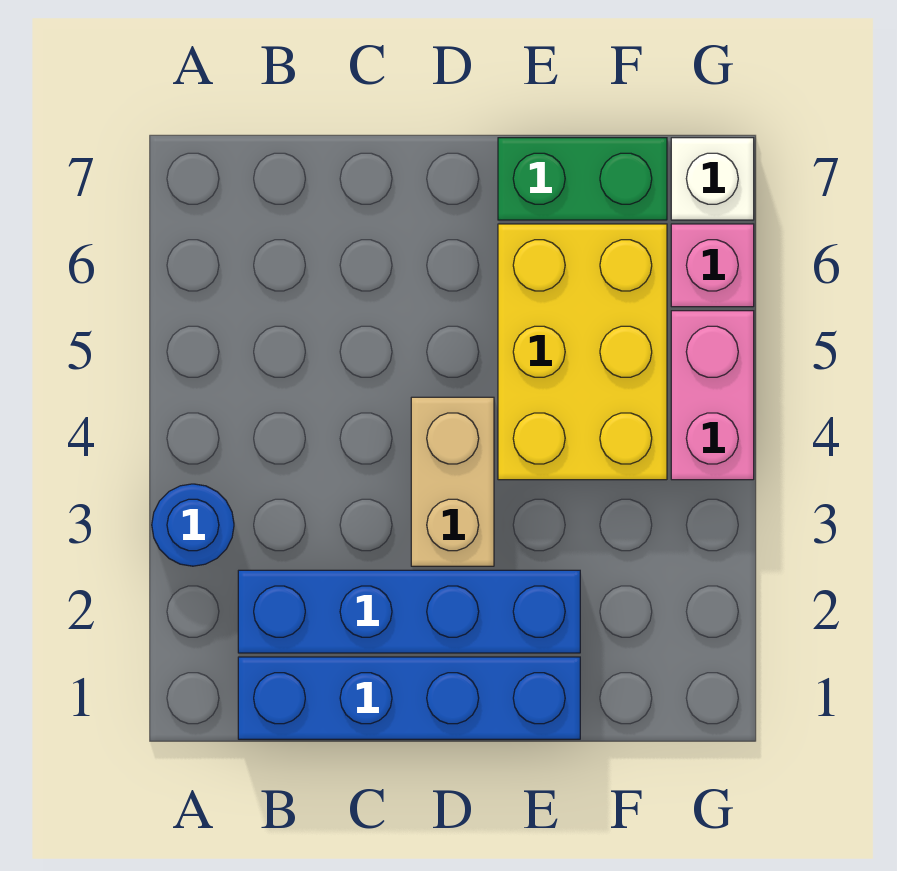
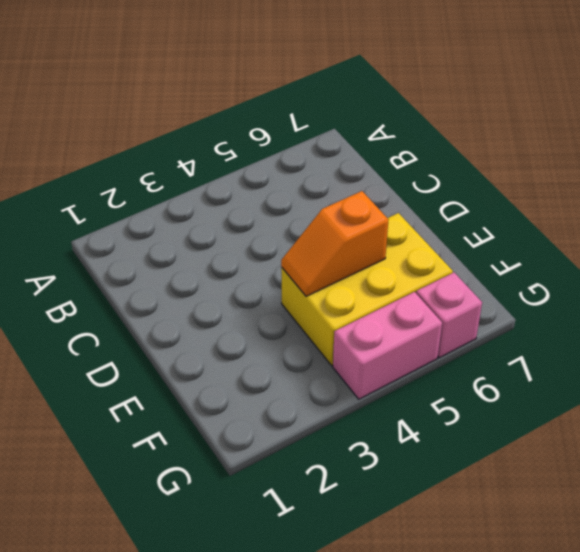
orange slope E4:E5 level 2 top 5 -> none
none -> blue round brick A3 level 1
none -> blue brick B1:E1 level 1

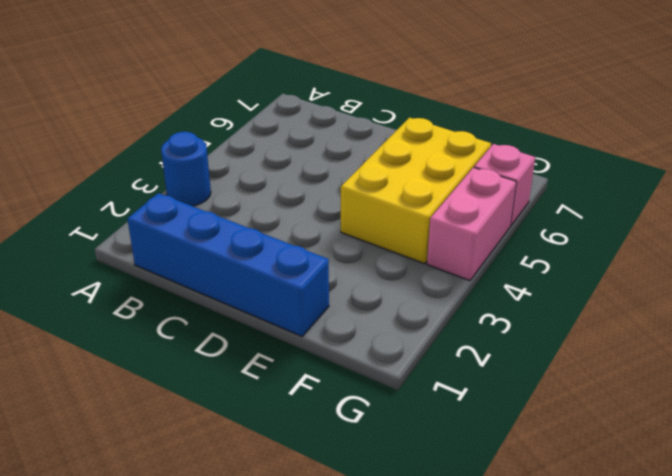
none -> blue brick B2:E2 level 1
none -> tan brick D3:D4 level 1

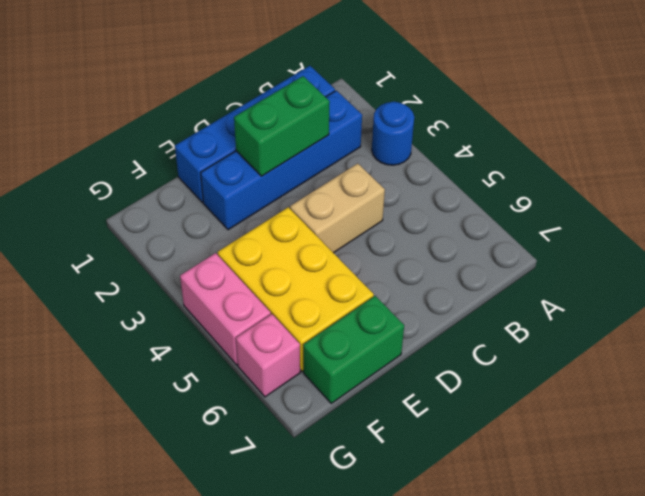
green brick C2:D2 level 2 -> none
tan brick C4:D4 level 1 -> tan brick D3:D4 level 1
none -> white brick G7 level 1

